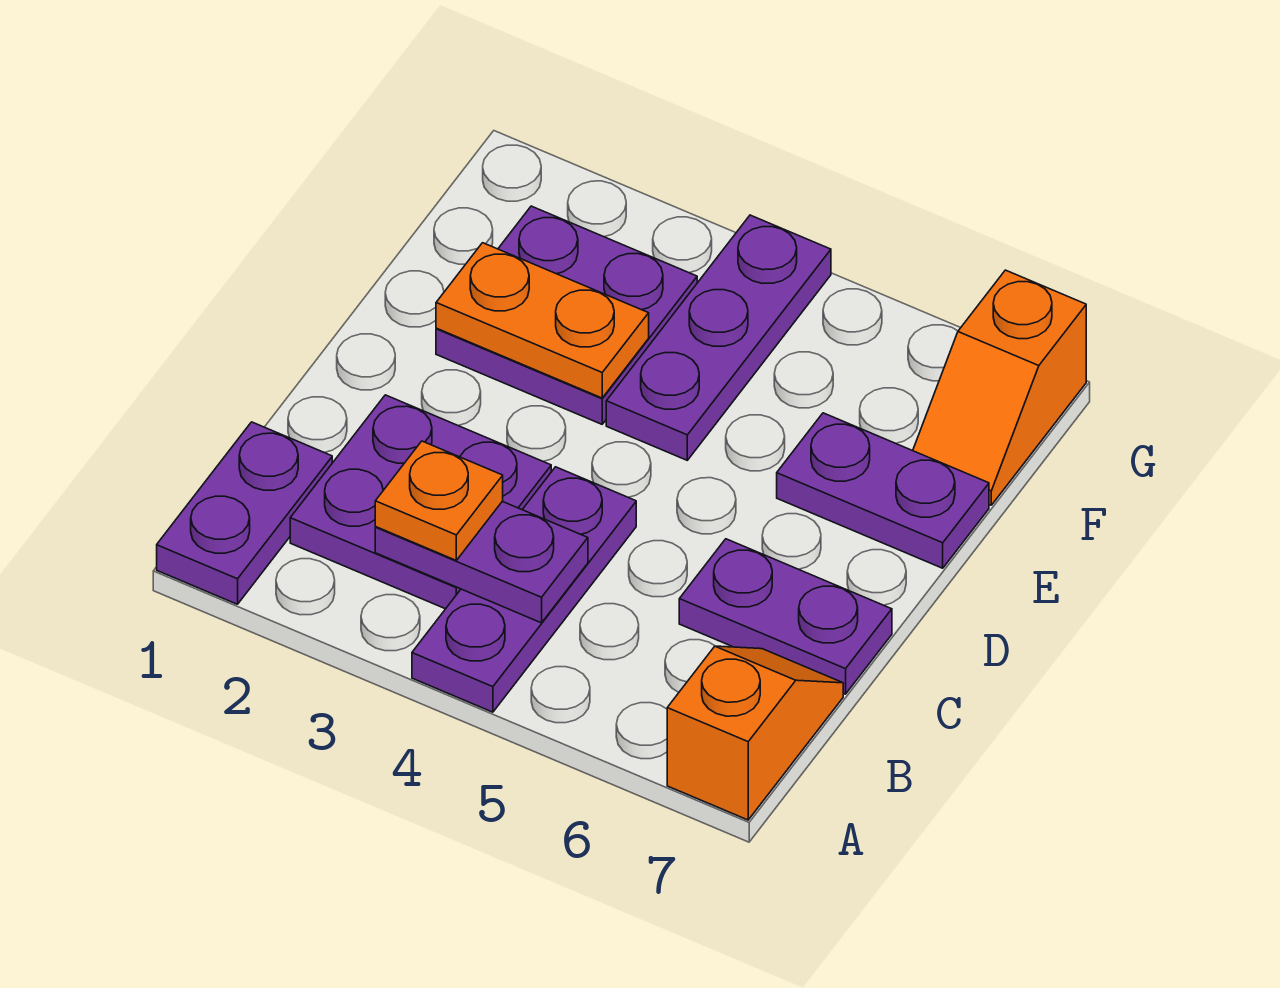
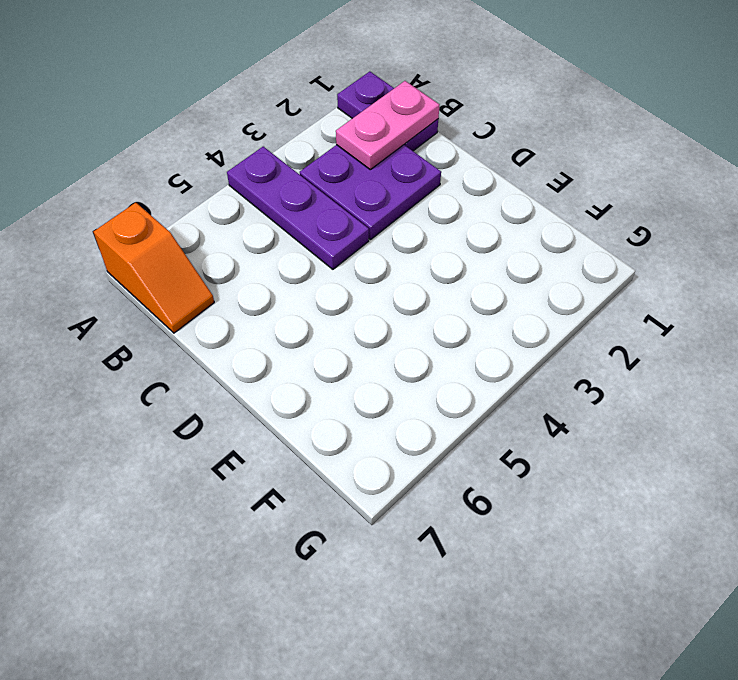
pink plate B1:B2 level 2 -> none
none -> purple plate C6:C7 level 1
none -> purple plate E2:F3 level 1
none -> purple plate E4:G4 level 1

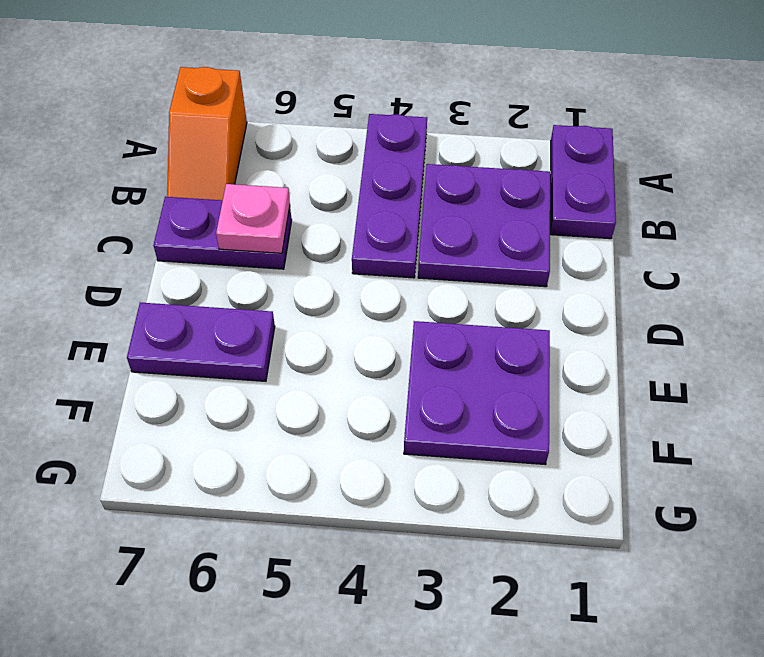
pink plate C6 level 2 -> none
none -> purple plate E4:G4 level 1
none -> orange slope F7:G7 level 1 top G
none -> purple plate B3:B4 level 2

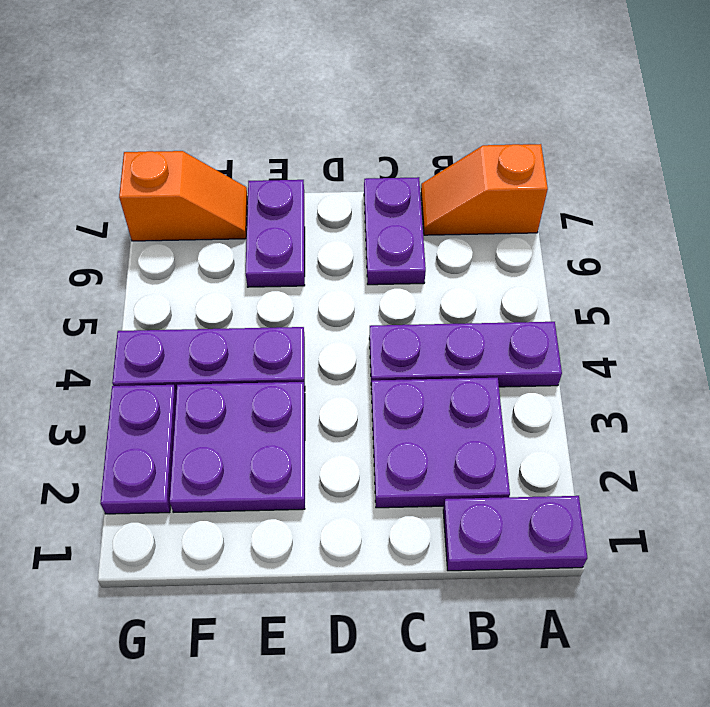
purple plate G2:G3 level 1 -> purple plate B3:B4 level 2
none -> orange plate E2:E3 level 2
none -> orange plate B3 level 3

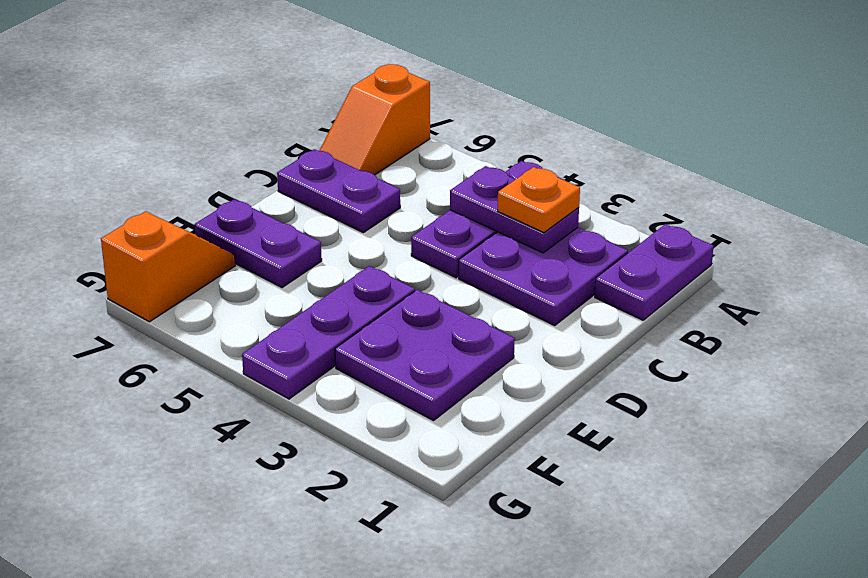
none -> orange plate E2:E3 level 2

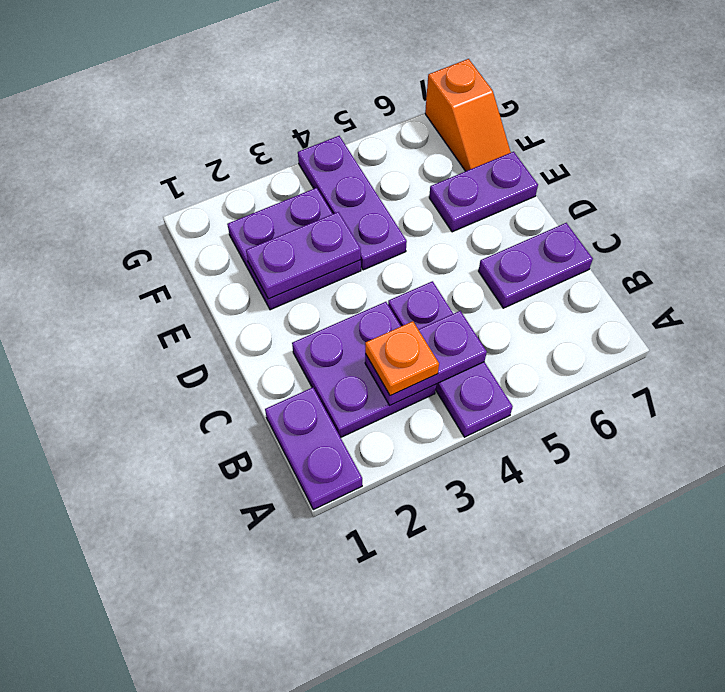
purple plate E2:E3 level 2 -> orange plate E2:E3 level 2
none -> orange slope A7:B7 level 1 top A

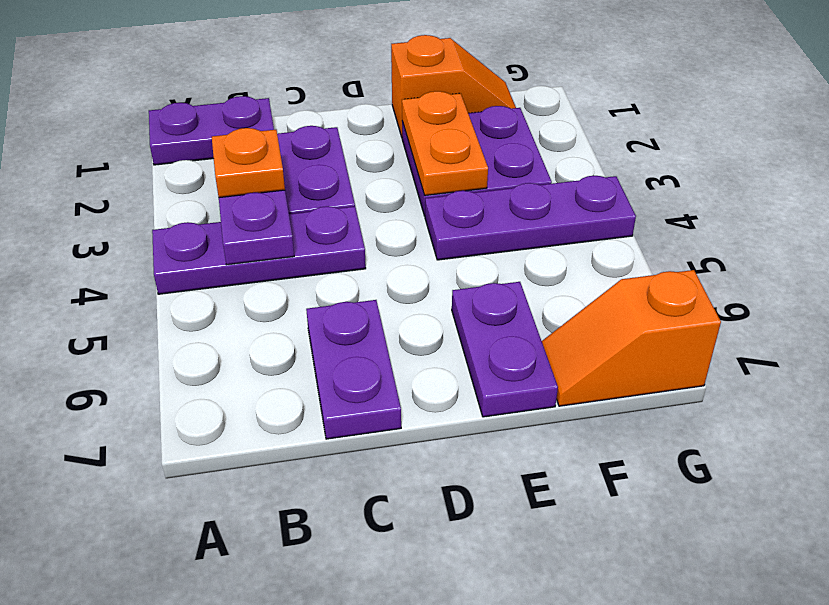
orange slope E1:F1 level 1 top E -> orange slope A7:B7 level 1 top A

